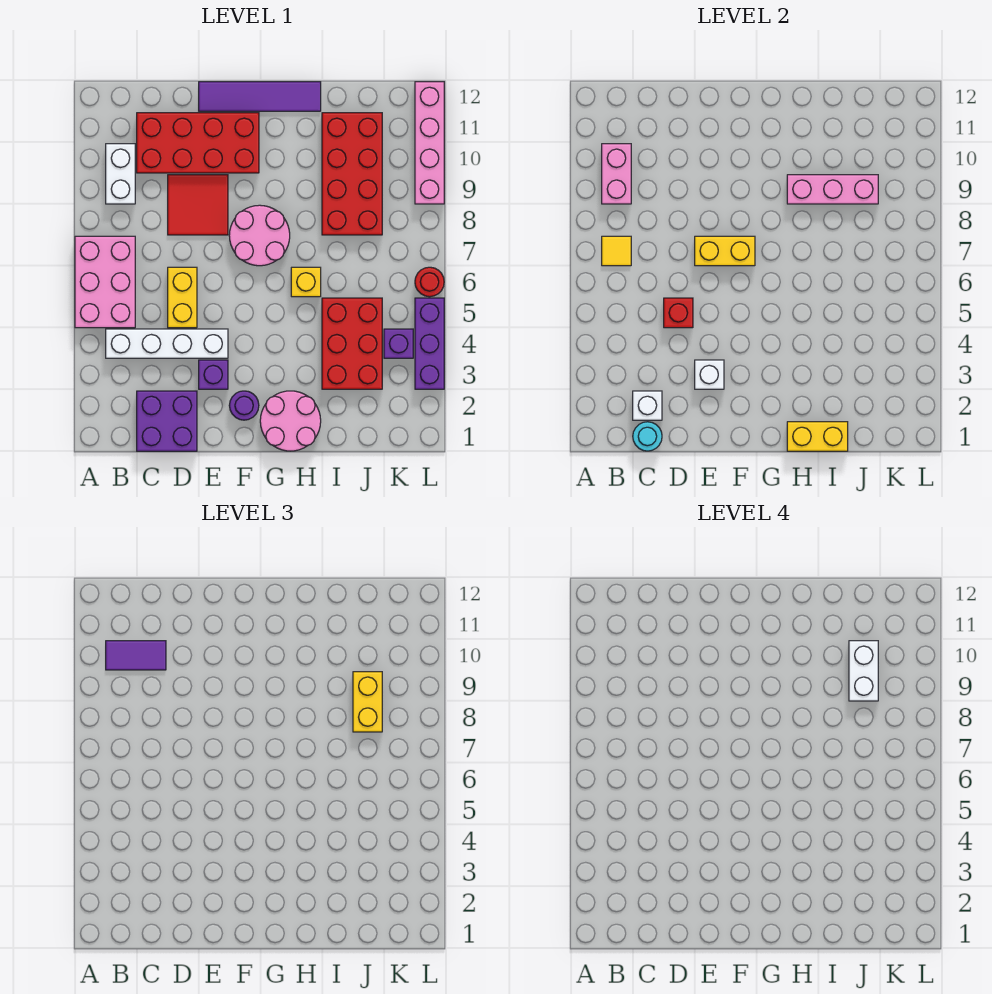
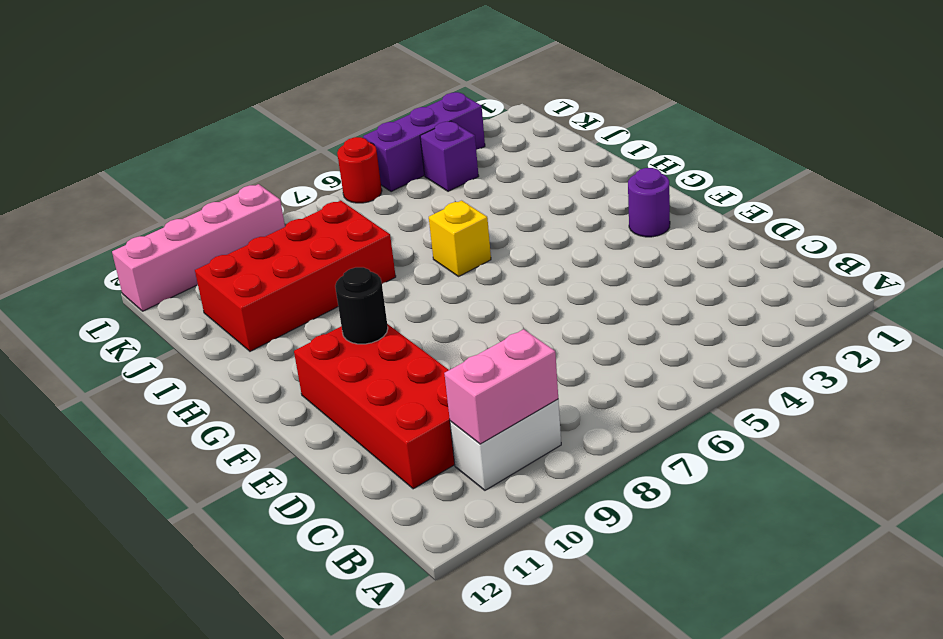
black round brick F10 level 2 -> none
none -> pink brick A5:B7 level 1
none -> white brick B4:E4 level 1
none -> purple brick C1:D2 level 1
none -> yellow brick D5:D6 level 1

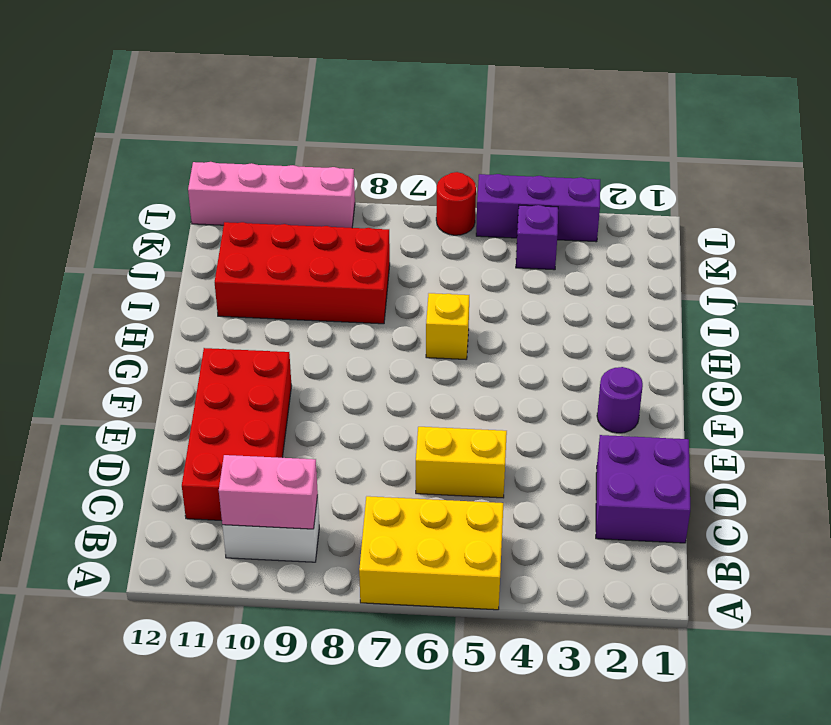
yellow brick A5:B7 level 1 -> pink brick A5:B7 level 1
none -> white brick B4:E4 level 1
none -> red tile D8:E9 level 1
none -> purple brick E3 level 1
none -> purple tile E12:H12 level 1

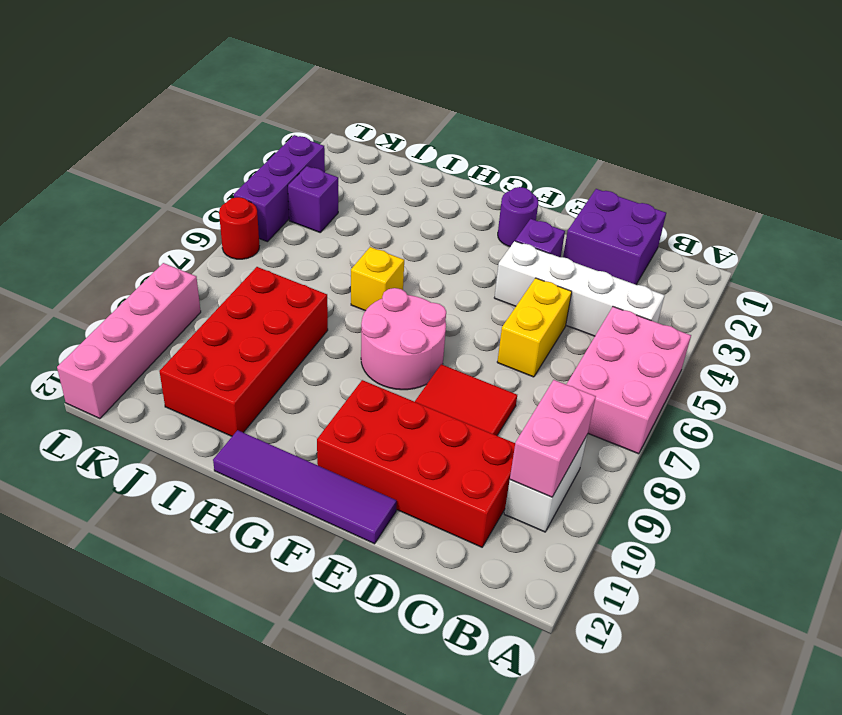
none -> pink round brick G1:H2 level 1
none -> red brick I3:J5 level 1
none -> yellow tile B7 level 2
none -> cyan round brick C1 level 2

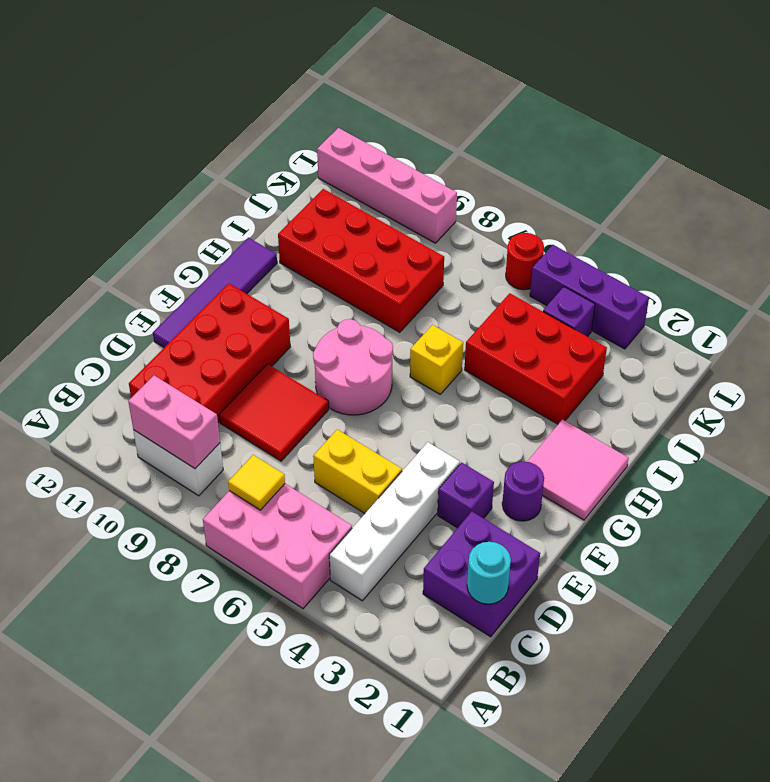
pink tile G1:H2 level 1 -> pink round brick G1:H2 level 1
none -> white brick C2 level 2
none -> red brick D5 level 2
none -> white brick E3 level 2
none -> yellow brick E7:F7 level 2

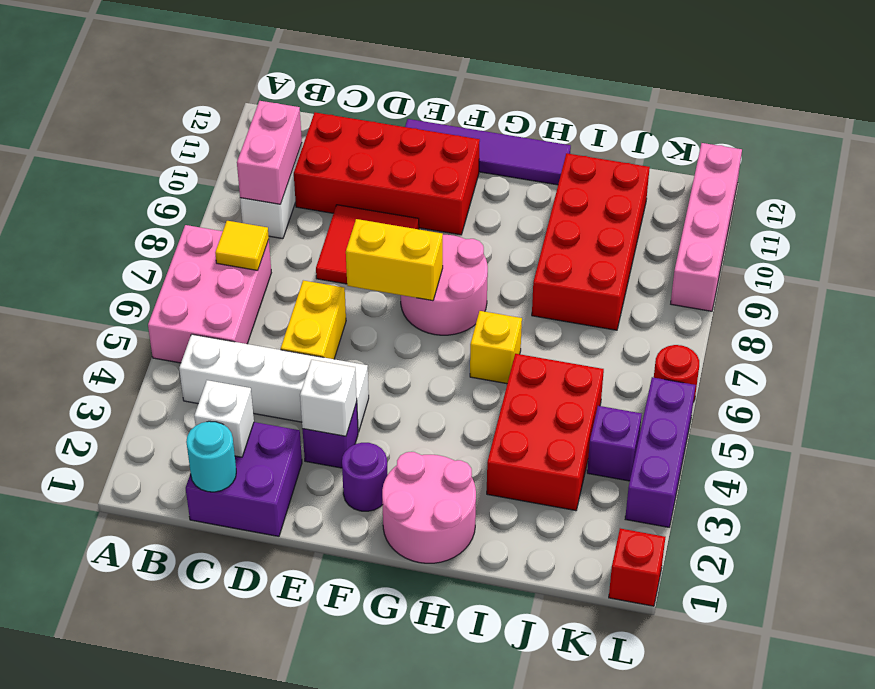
red brick L1 level 1 -> red brick D5 level 2
none -> yellow brick H1:I1 level 2
none -> pink brick H9:J9 level 2
none -> purple tile B10:C10 level 3
none -> yellow brick J8:J9 level 3

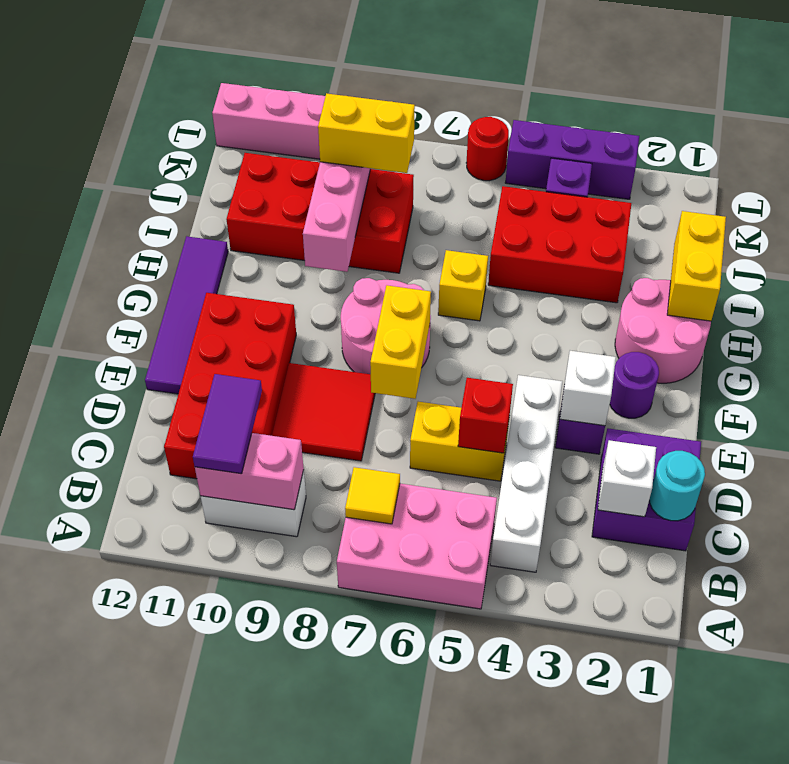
none -> white brick J9:J10 level 4

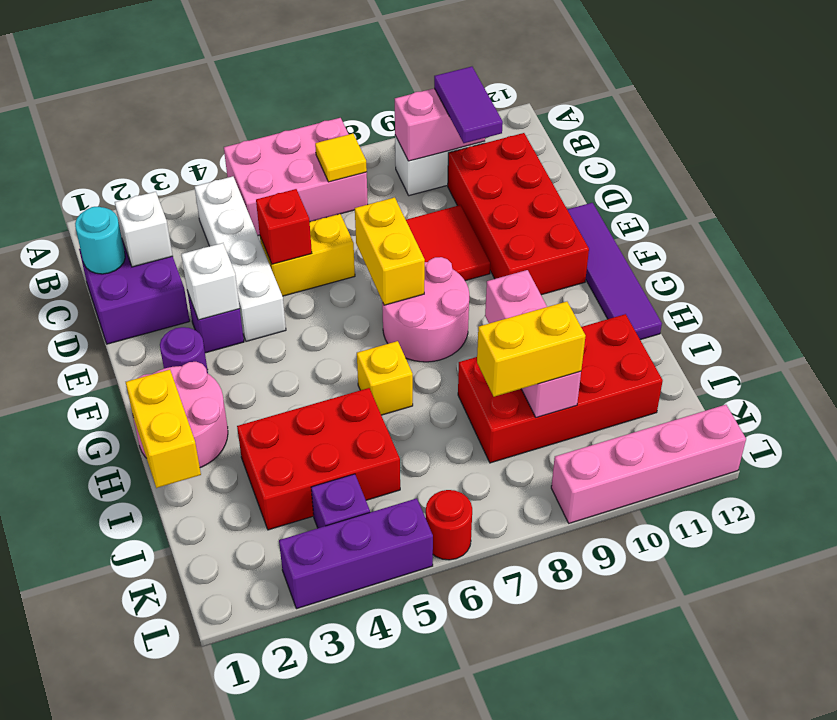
none -> white brick J9:J10 level 4

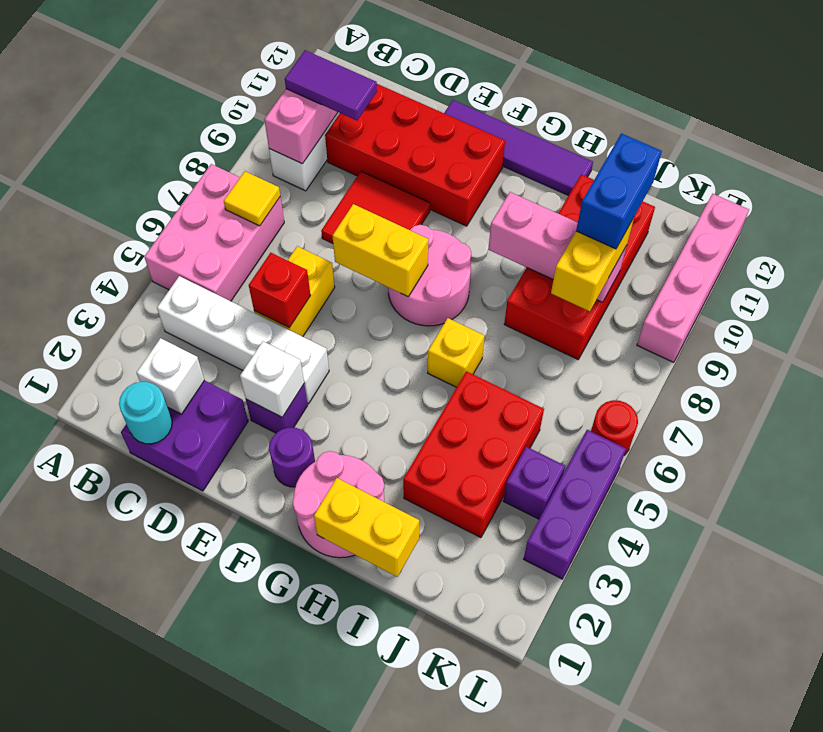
blue brick J9:J10 level 4 -> white brick J9:J10 level 4

